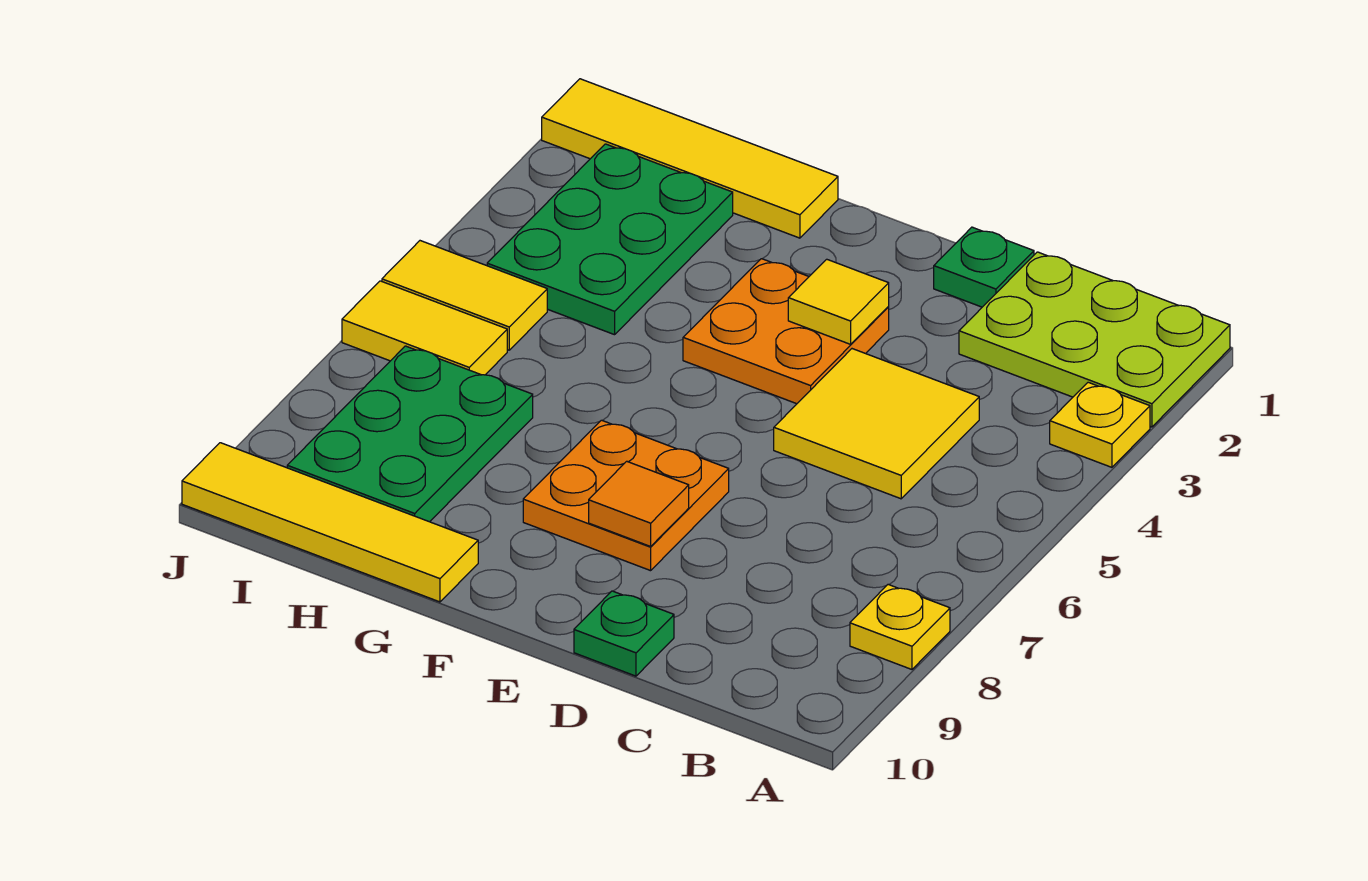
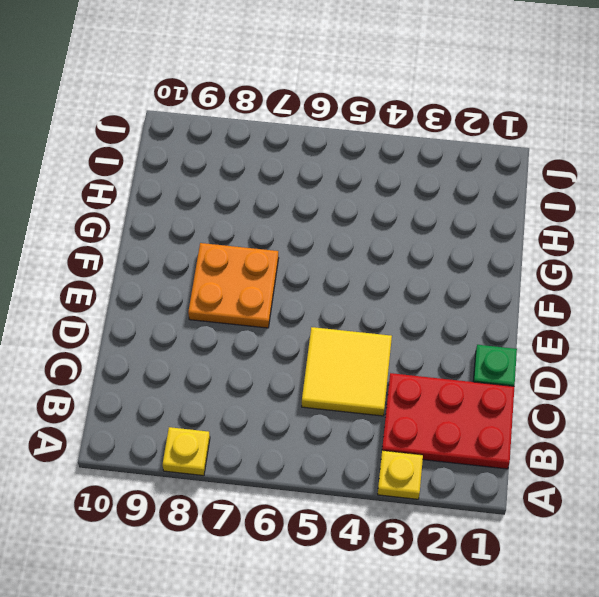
red plate B1:C3 level 1 -> lime plate A1:C2 level 1
none -> green plate D10 level 1
none -> orange plate E3:F4 level 1
none -> yellow tile G1:J1 level 1

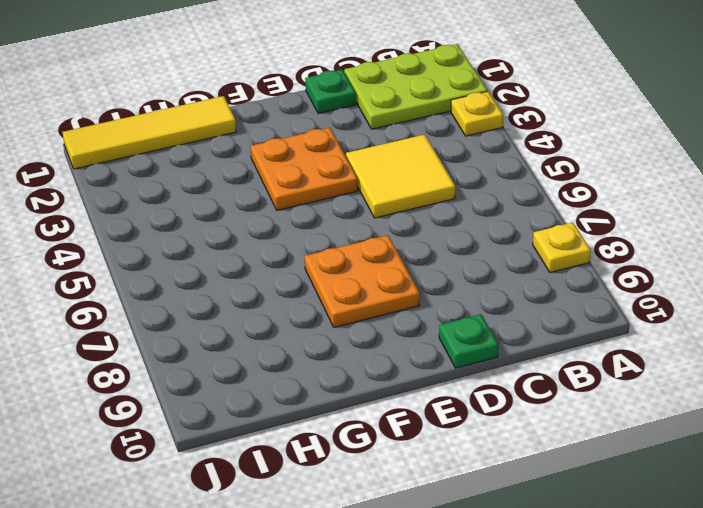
none -> yellow tile G10:J10 level 1
none -> green plate H2:I4 level 1
none -> green plate H7:I9 level 1

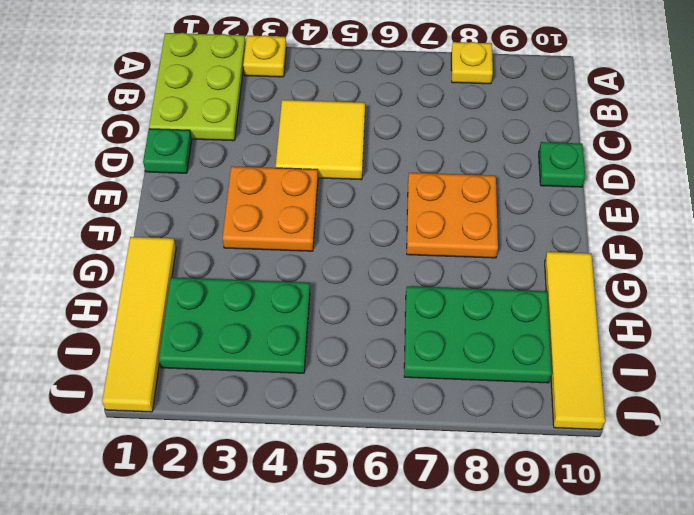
none -> yellow tile I5:J5 level 1
none -> yellow tile I6:J6 level 1
none -> yellow tile E3 level 2

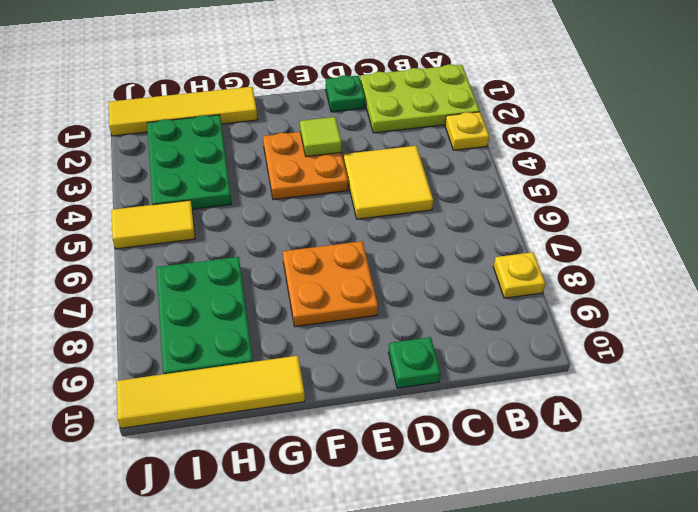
lime tile E3 level 2 -> yellow tile E3 level 2
none -> yellow tile I6:J6 level 1
none -> orange tile E8 level 2

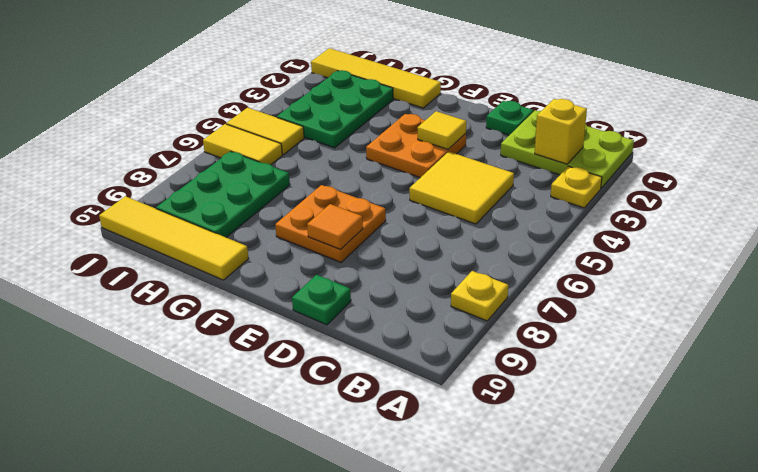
yellow brick B2 level 2 -> none

